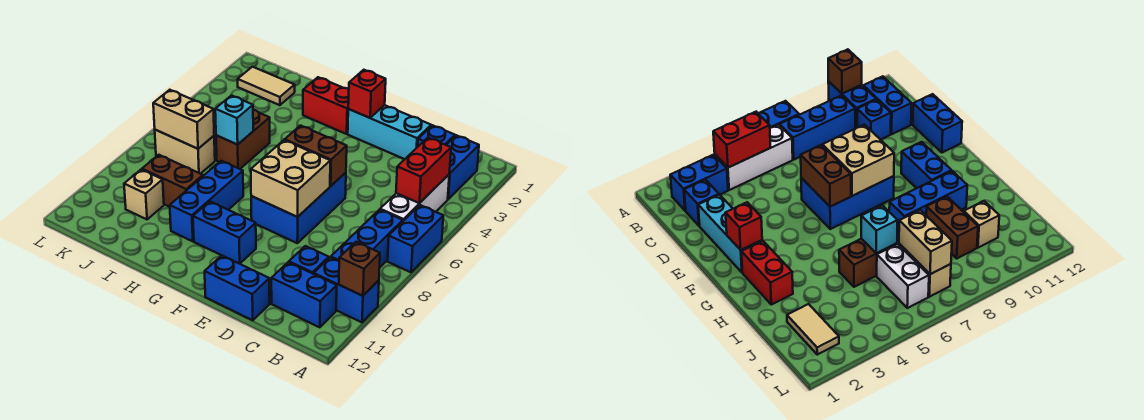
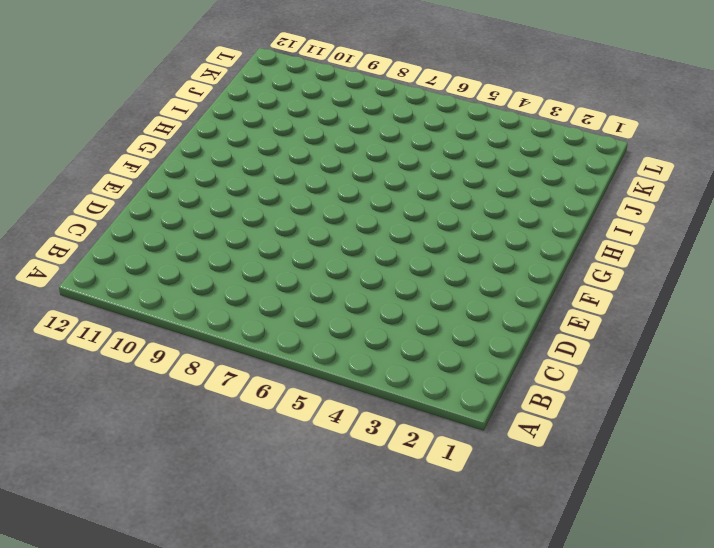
none -> blue brick A6:A7 level 1
none -> blue brick A10:B10 level 1
none -> blue brick B2:B3 level 1

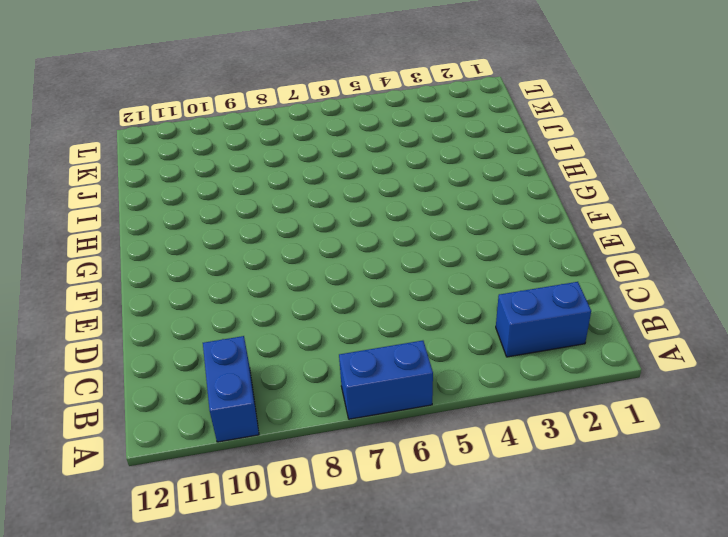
none -> white brick B4:B6 level 1
none -> blue brick B7:B9 level 1
none -> blue brick B11:C11 level 1

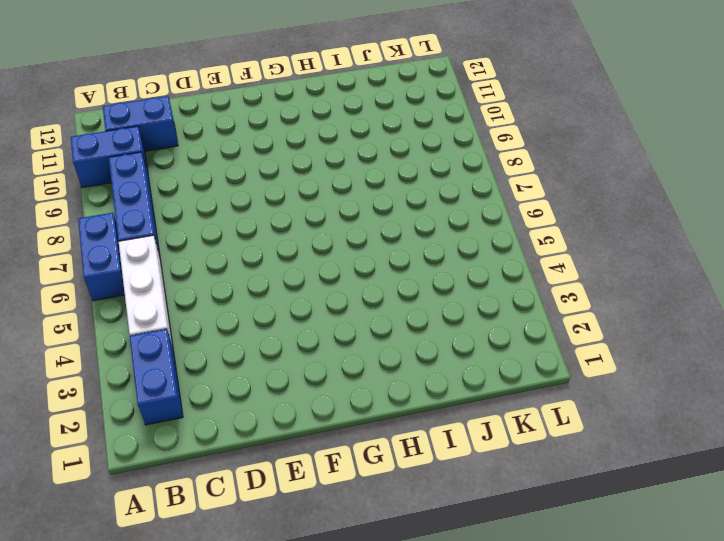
none -> blue brick C2 level 1
none -> blue brick C10 level 1
none -> cyan brick D2:F2 level 1

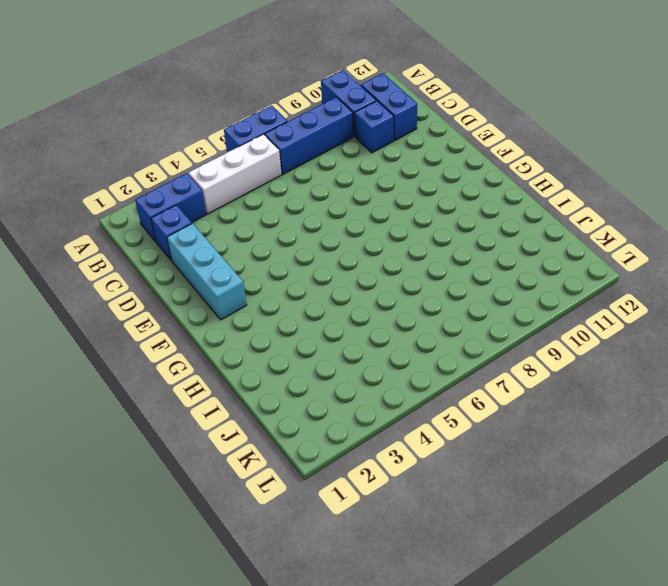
none -> blue brick D12:E12 level 1
none -> blue brick E6:F8 level 1
none -> blue brick F10:G10 level 1

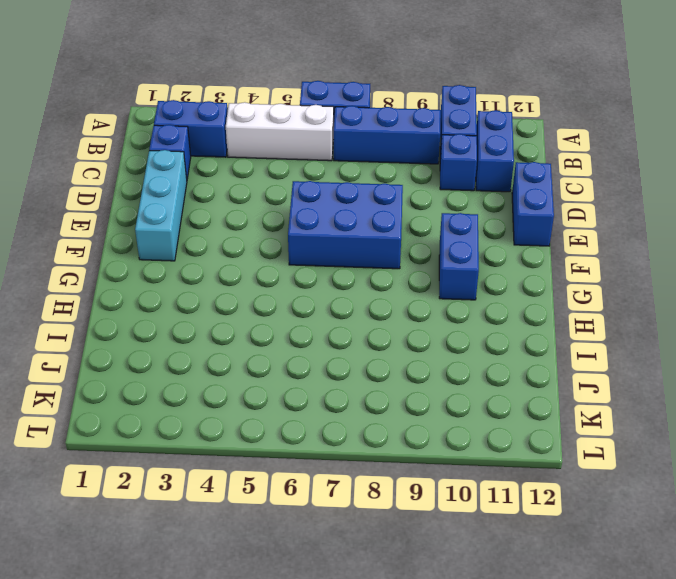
none -> red brick G2:H2 level 1
none -> blue brick H8:H10 level 1
none -> brown brick I5:I6 level 1

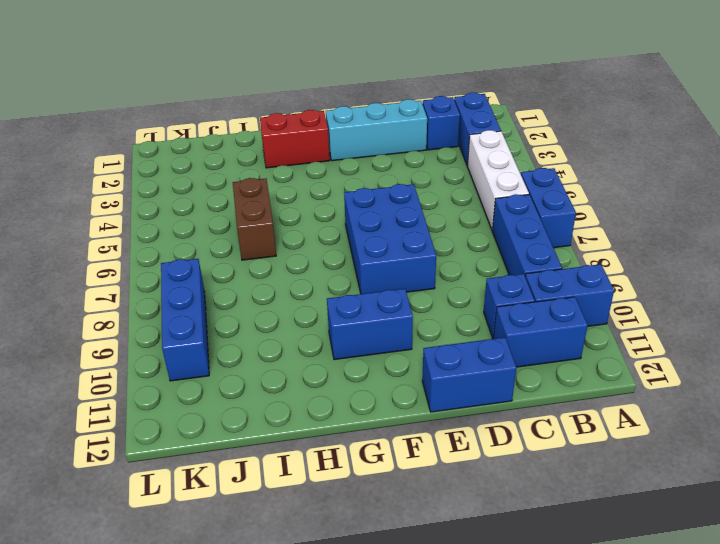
blue brick K8:K10 level 1 -> blue brick H8:H10 level 1
none -> brown brick I9:J9 level 1
none -> tan tile J2:K2 level 1
none -> white brick J6:K6 level 1

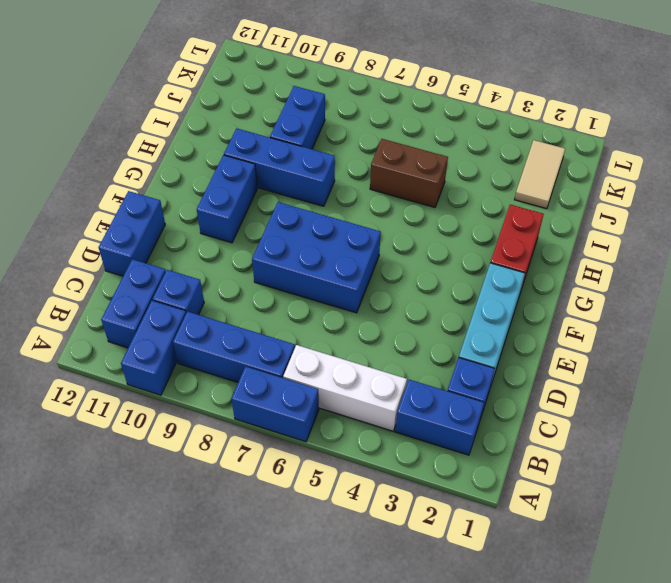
blue brick I9:J9 level 1 -> brown brick I9:J9 level 1
none -> white brick J6:K6 level 1
none -> tan brick J7:K7 level 1
none -> tan brick J10 level 1

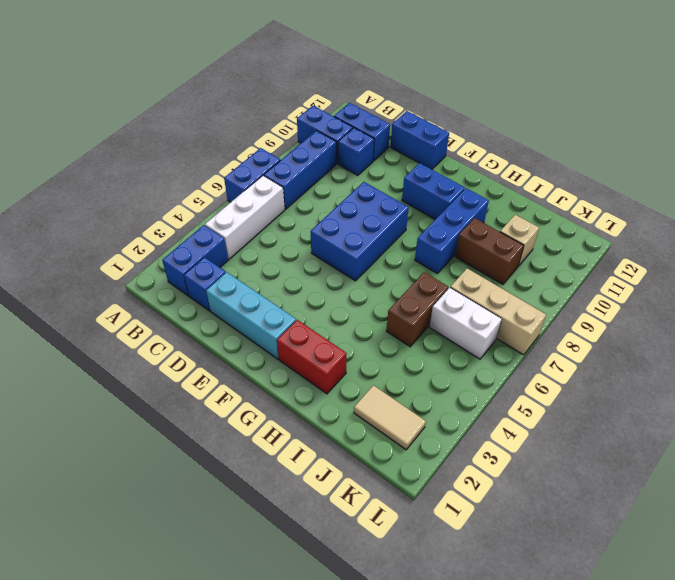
tan brick J7:L7 level 1 -> tan brick J7:K7 level 1
none -> brown brick A10 level 2
none -> red brick B4:B5 level 2
none -> brown brick E6:F6 level 2

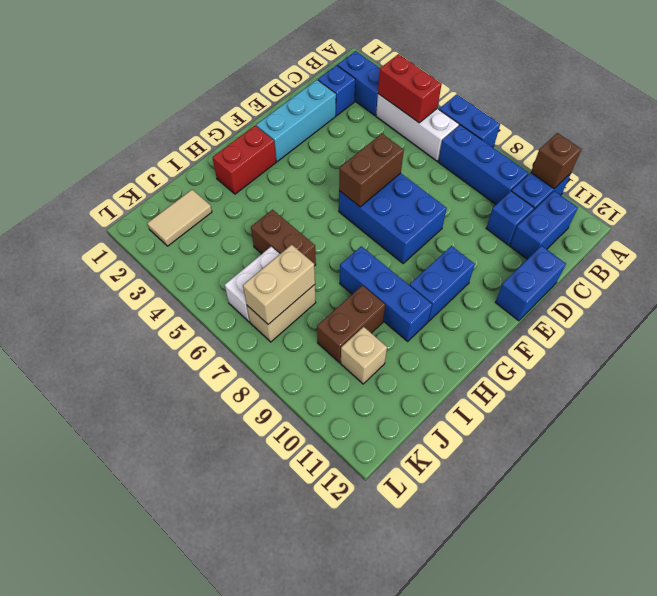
none -> tan brick E7:F8 level 2
none -> red brick F2 level 2
none -> cyan brick I6 level 2

